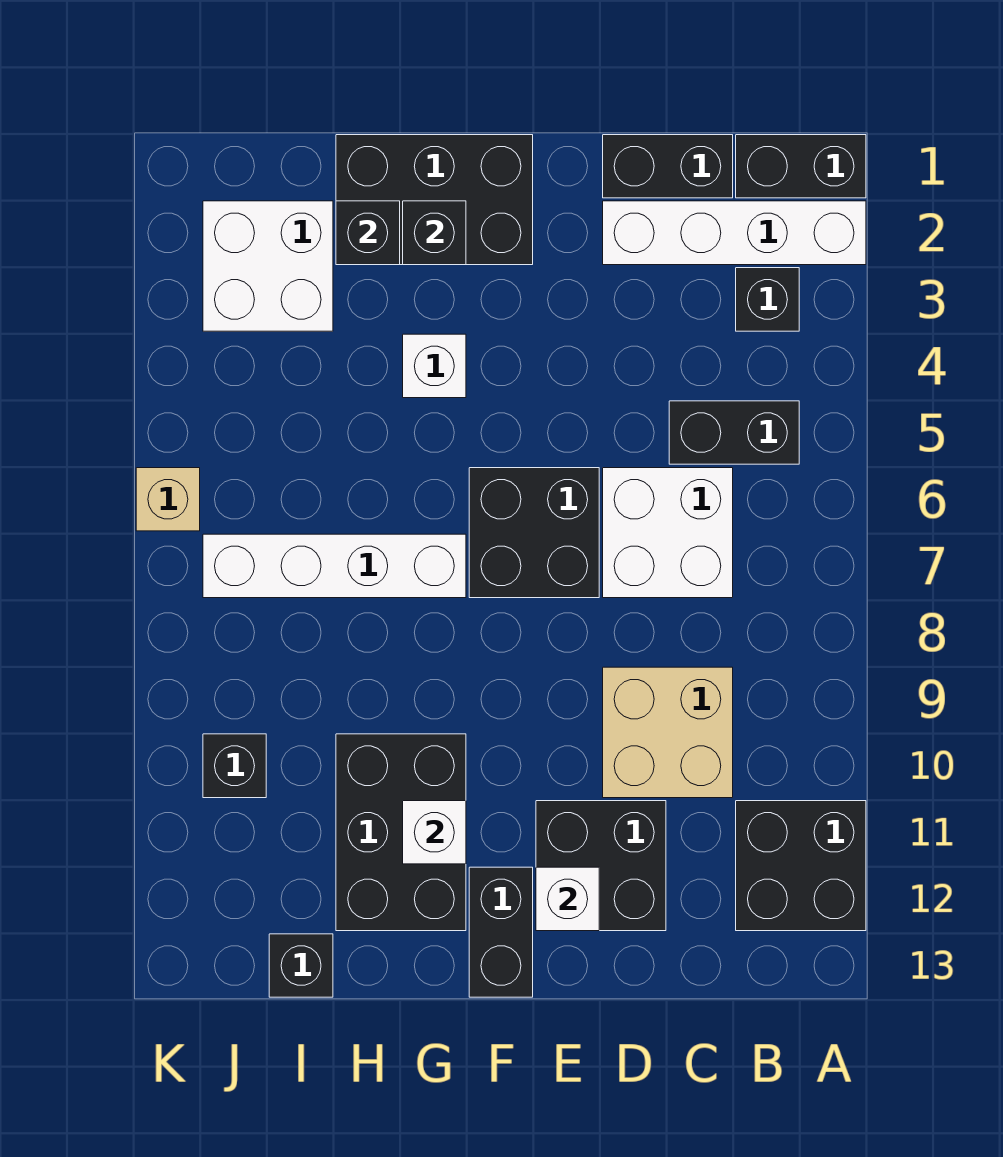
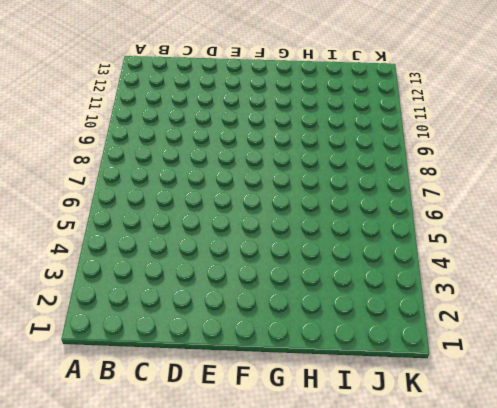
none -> black brick A1:B1 level 1
none -> white brick A2:D2 level 1
none -> black brick A11:B12 level 1

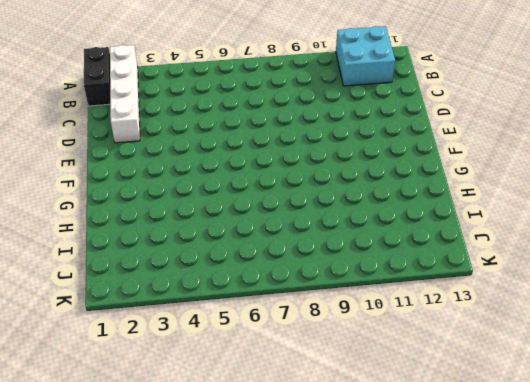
cyan brick A11:B12 level 1 -> black brick A11:B12 level 1
none -> black brick B3 level 1
none -> black brick B5:C5 level 1
none -> black brick C1:D1 level 1

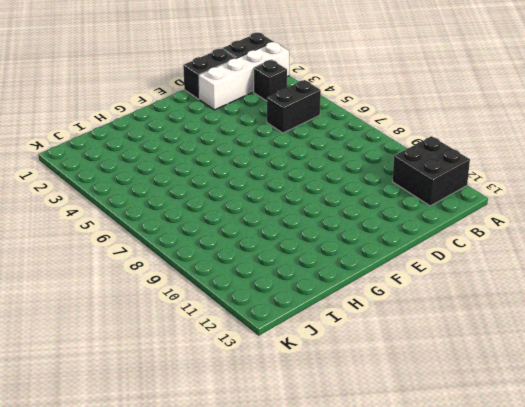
none -> white brick C6:D7 level 1
none -> tan brick C9:D10 level 1
none -> black brick D11:E12 level 1

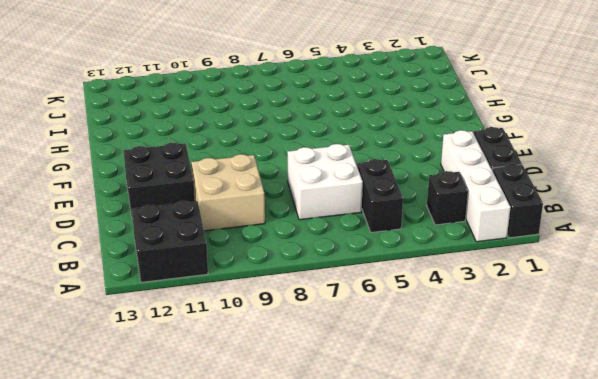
none -> black brick E6:F7 level 1
none -> black brick F1:H2 level 1
none -> black brick F12:F13 level 1

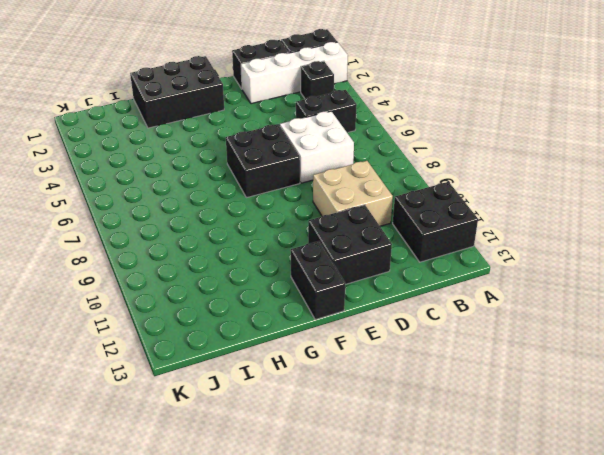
none -> white brick G4 level 1
none -> white brick G7:J7 level 1
none -> black brick G10:H12 level 1

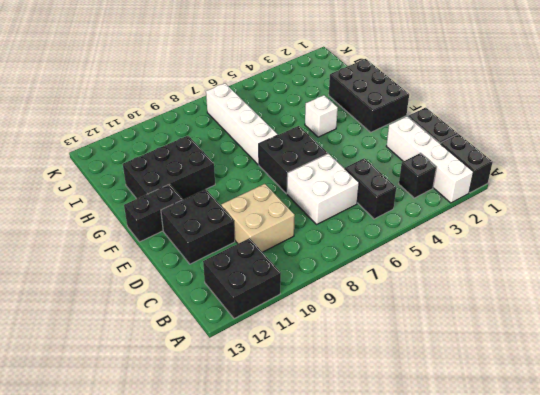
none -> white brick I2:J3 level 1
none -> black brick I13 level 1
none -> black brick J10 level 1

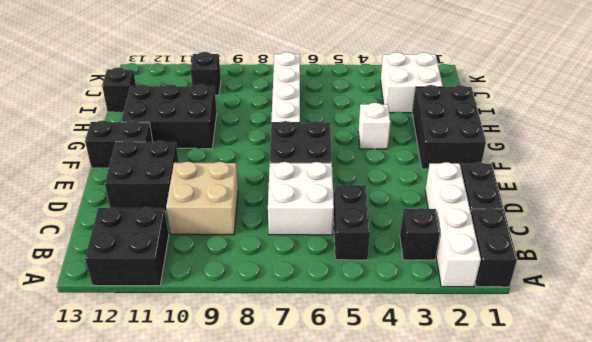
none -> tan brick K6 level 1
none -> white brick E12 level 2
none -> black brick G2 level 2

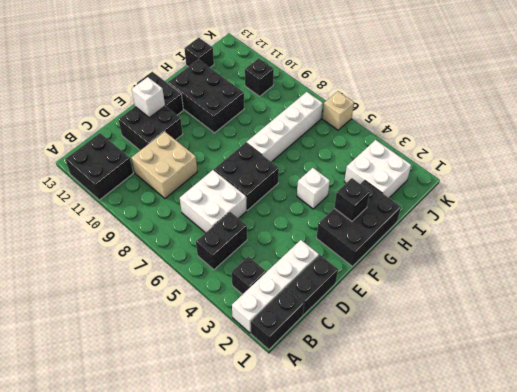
none -> white brick G11 level 2
none -> black brick H2 level 2

